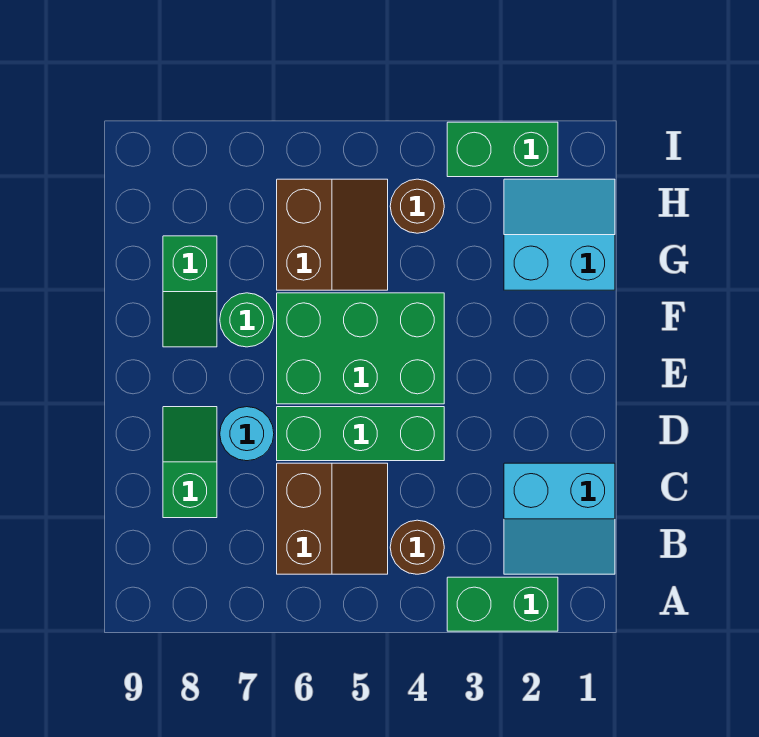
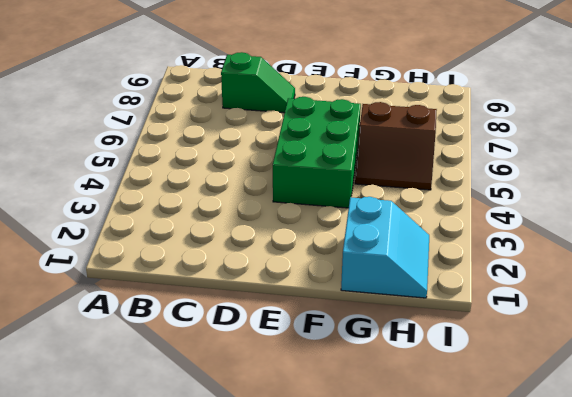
none -> green brick A2:A3 level 1
none -> cyan slope B1:C2 level 1 top C
none -> brown round brick B4 level 1

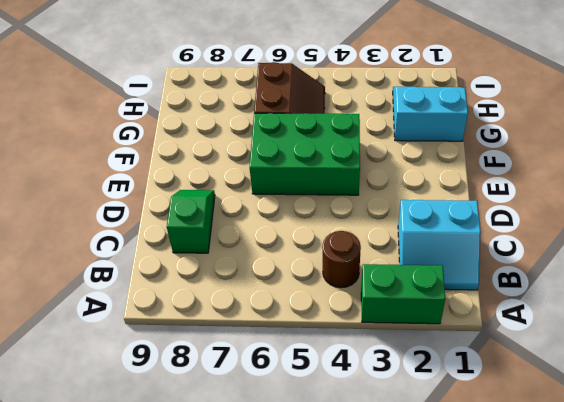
none -> brown slope B5:C6 level 1 top 6
none -> green brick D4:D6 level 1
none -> cyan round brick D7 level 1

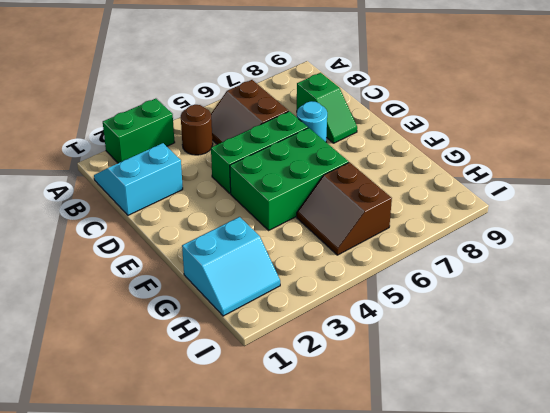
none -> green round brick F7 level 1
none -> green slope F8:G8 level 1 top G
none -> brown round brick H4 level 1

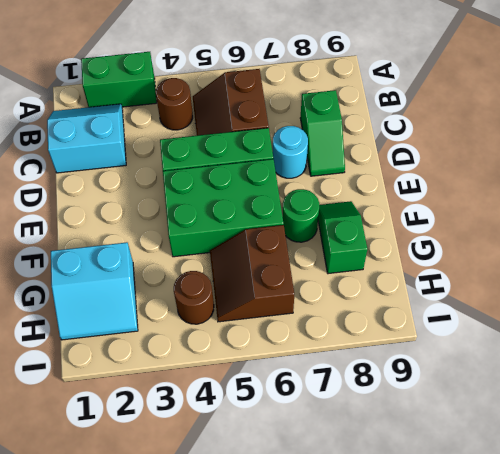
none -> green brick I2:I3 level 1

